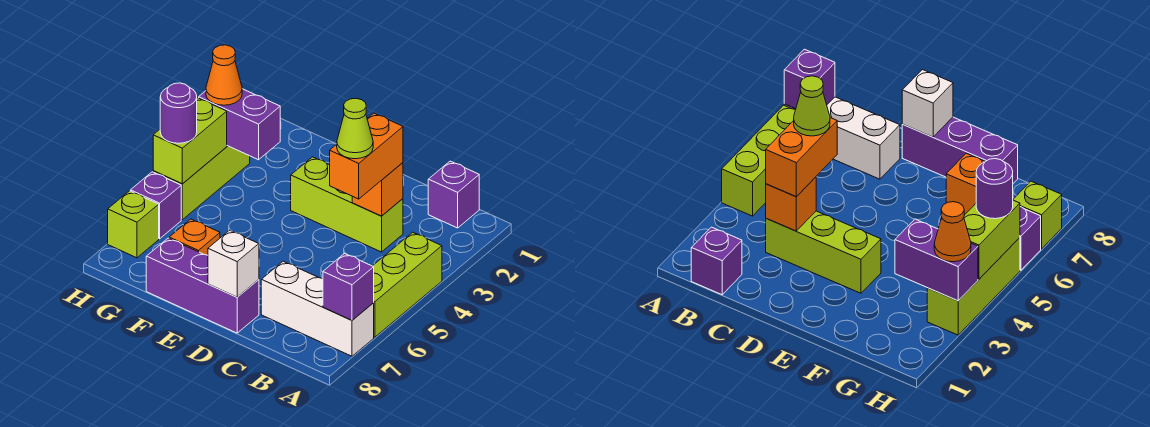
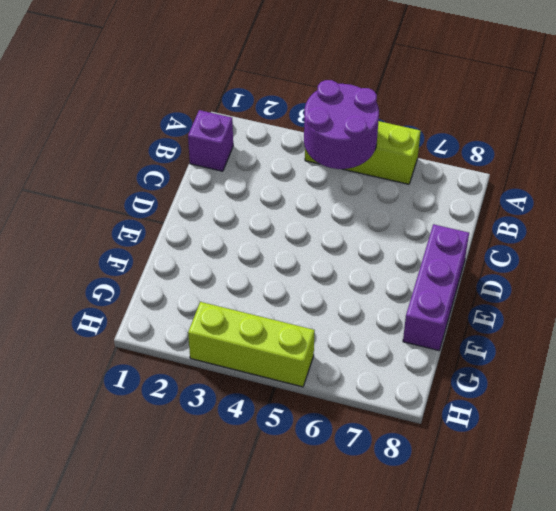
purple round brick A4:B5 level 2 -> none
none -> white brick A7:C7 level 1
none -> lime brick C3:E3 level 1
none -> orange brick F7 level 1

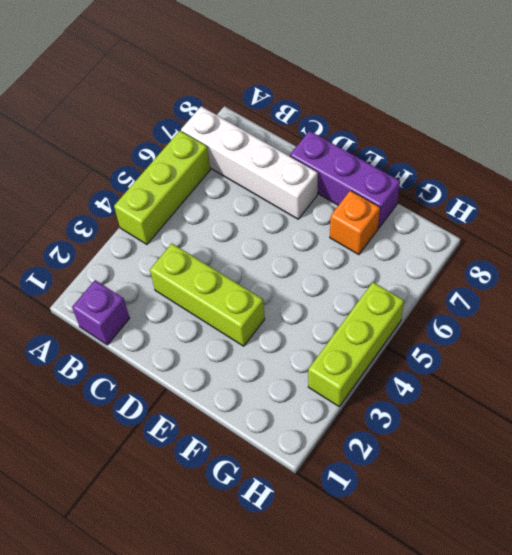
white brick A7:D7 level 1 -> white brick A7:C7 level 1
none -> purple brick H6 level 1
none -> lime brick H7 level 1
none -> purple brick A7 level 2

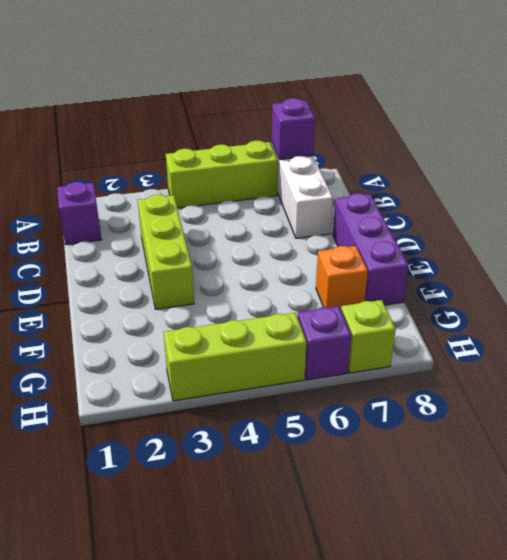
none -> orange brick C3 level 2
none -> white brick D8 level 2
none -> purple brick G3:H3 level 2

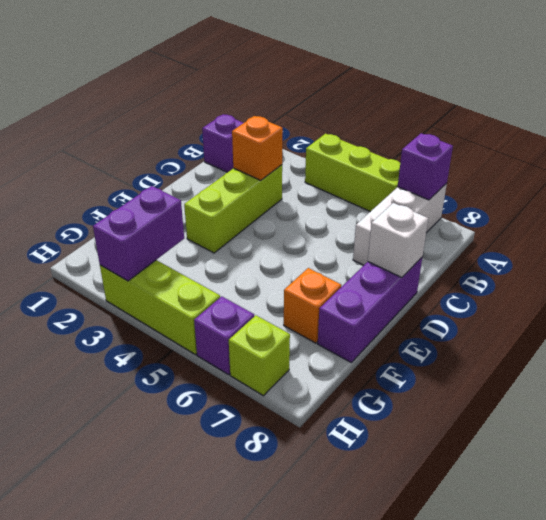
none -> lime brick H4:H5 level 2
none -> orange brick C3:C4 level 3
none -> orange cone H3 level 3

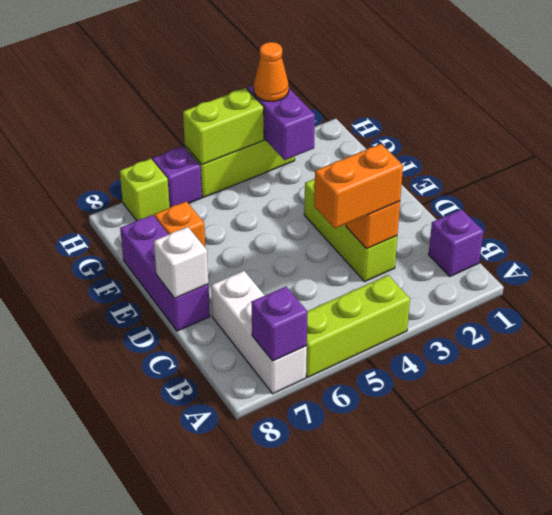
none -> purple round brick H5 level 3
none -> lime cone C4 level 4

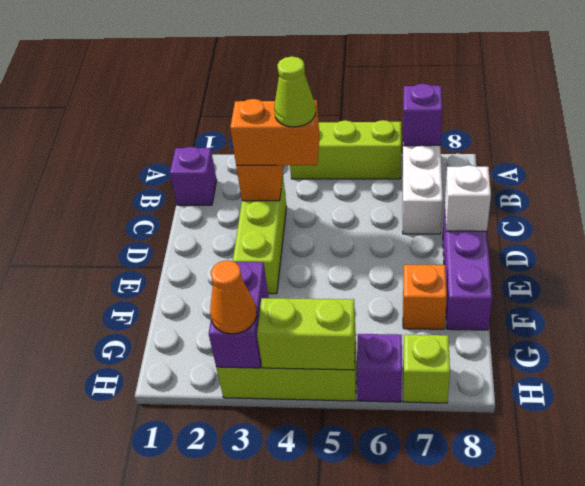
none -> purple round brick H5 level 3

